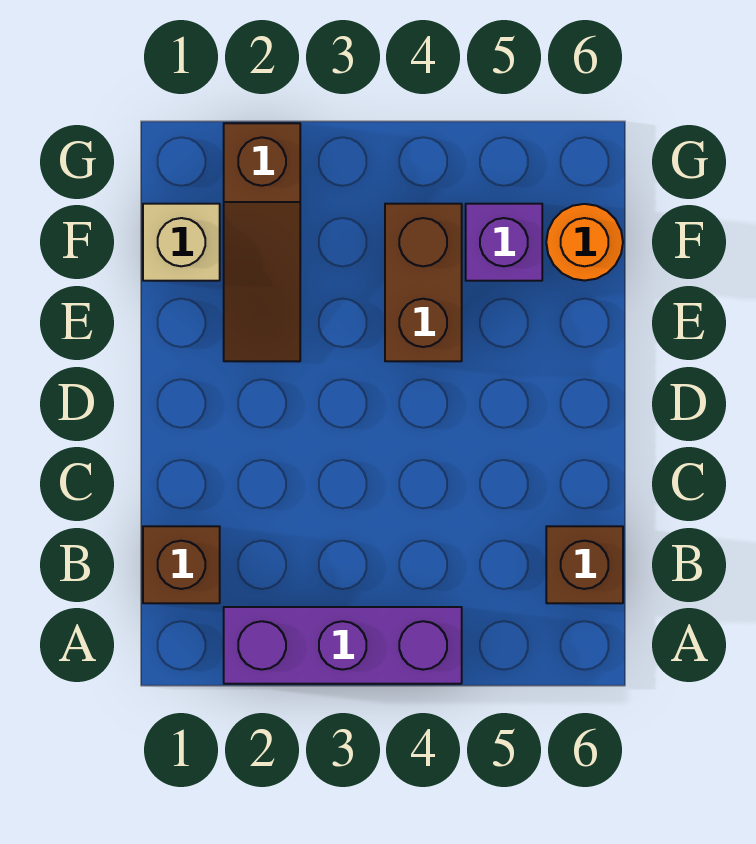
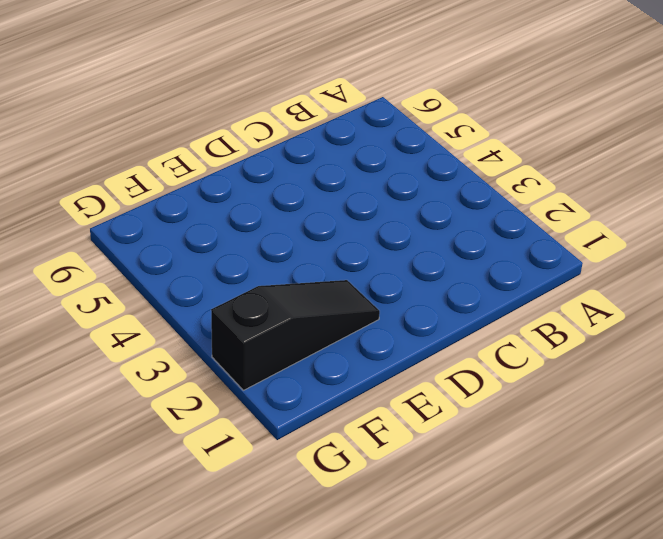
black slope E2:G2 level 1 top G -> brown slope E2:G2 level 1 top G
none -> purple brick A2:A4 level 1
none -> brown brick B1 level 1

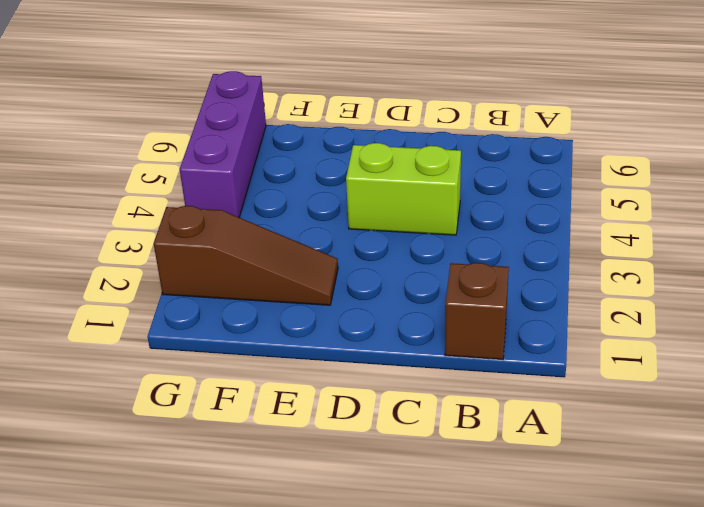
lime brick C4:D4 level 1 -> none
purple brick G4:G6 level 1 -> purple brick A2:A4 level 1
none -> brown brick B6 level 1
none -> brown brick E4:F4 level 1

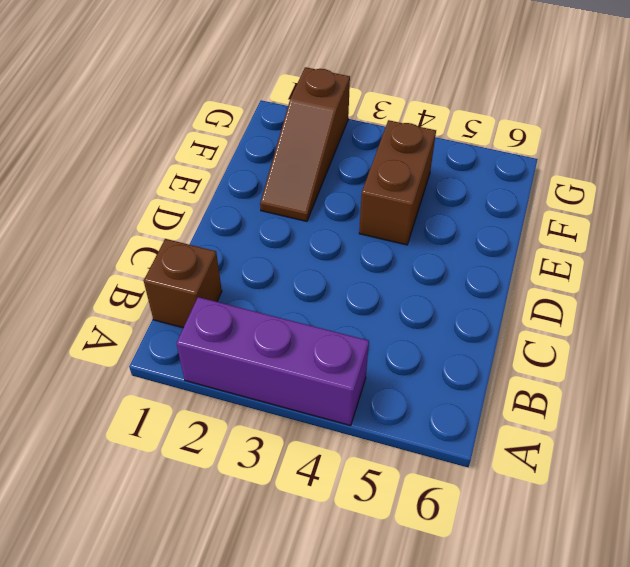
none -> brown brick B6 level 1
none -> tan brick F1 level 1

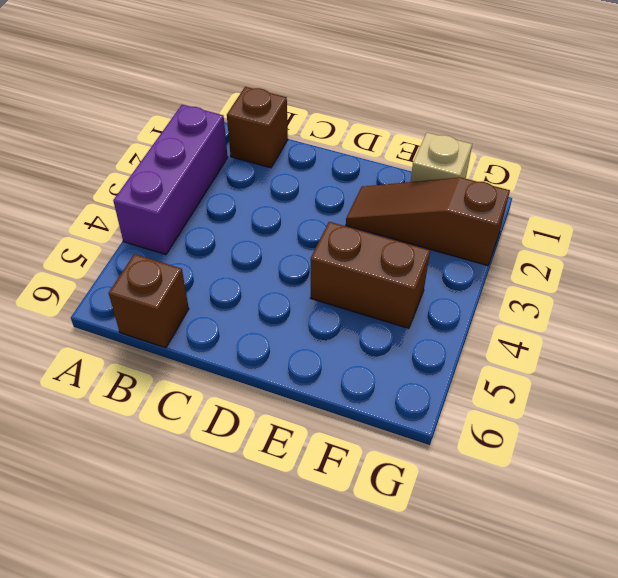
none -> purple brick F5 level 1
none -> orange round brick F6 level 1

